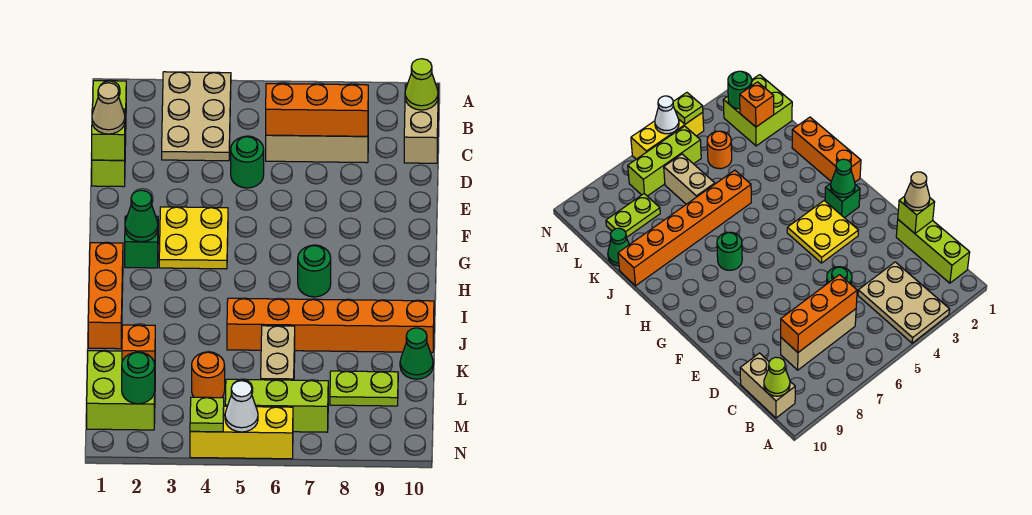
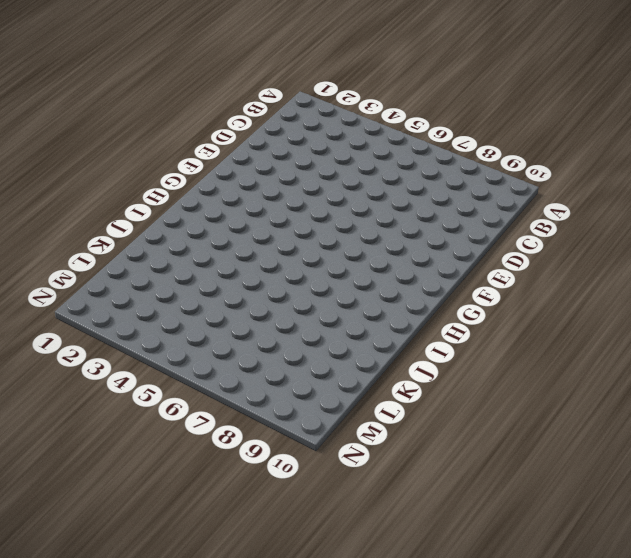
none -> tan plate A3:C4 level 1
none -> lime brick B1:D1 level 1
none -> tan brick B10:C10 level 1

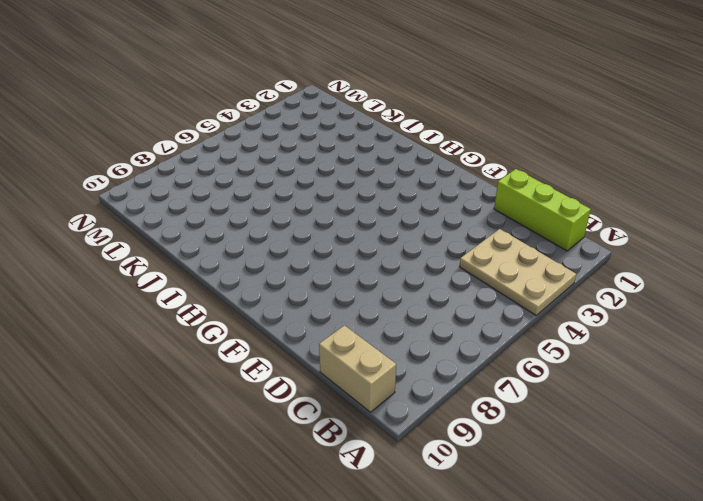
none -> tan brick C6:C8 level 1
none -> green round brick D5 level 1
none -> yellow plate F3:G4 level 1

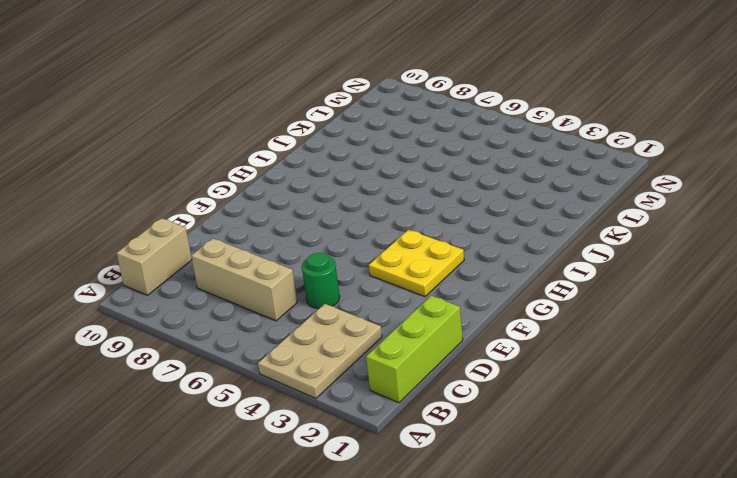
none -> green brick G2 level 1
none -> orange brick H1:J1 level 1
none -> green round brick H7 level 1

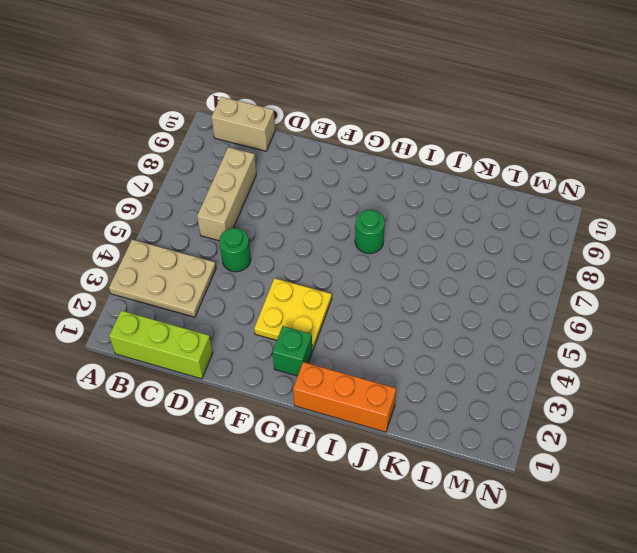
none -> orange brick J5:J10 level 1
none -> tan brick K6:L6 level 1
none -> green cone K10 level 1

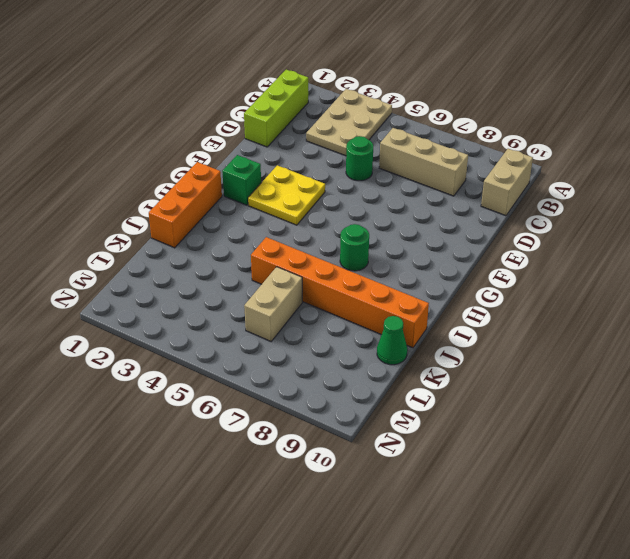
none -> lime brick L1:M2 level 1
none -> orange round brick L4 level 1
none -> lime plate L8:L9 level 1

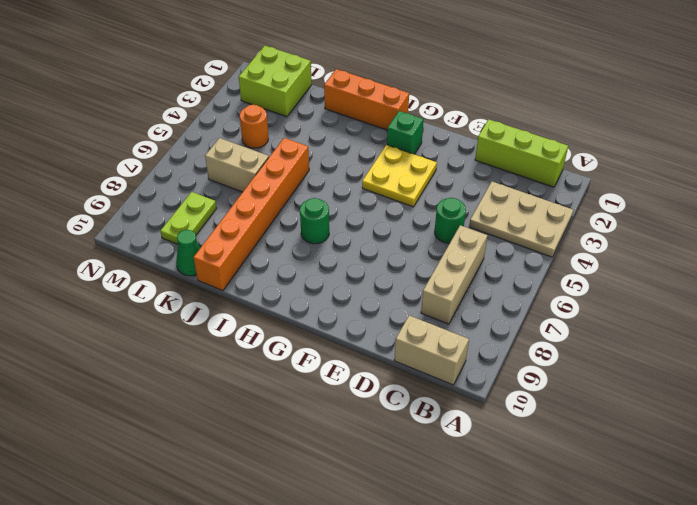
none -> lime brick M5:M7 level 1
none -> yellow brick N4:N6 level 1
none -> lime cone B10 level 2

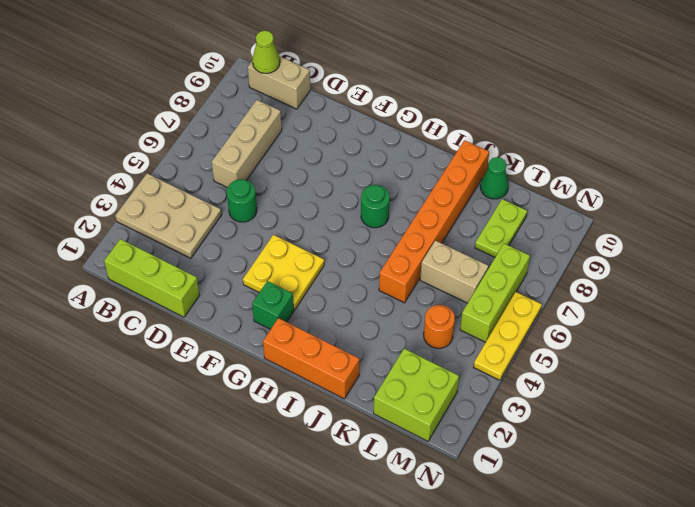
yellow plate N4:N6 level 1 -> yellow brick N4:N6 level 1
none -> orange brick C6:C8 level 2
none -> lime brick D1 level 2
none -> green cone G2 level 2

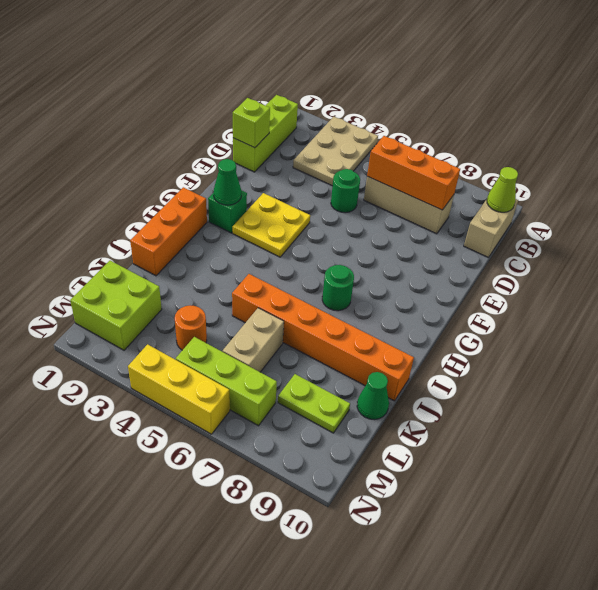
none -> orange brick L2 level 2
none -> green round brick M2 level 2
none -> lime plate N4 level 2

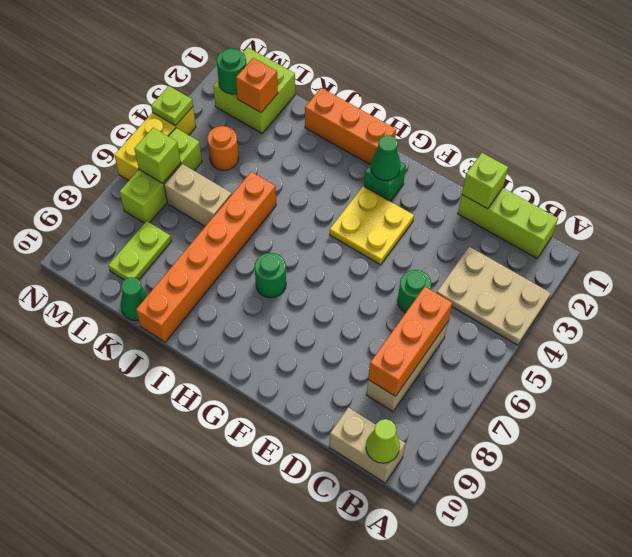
lime brick M6 level 2 -> none
none -> white cone N5 level 2
none -> tan cone D1 level 3

